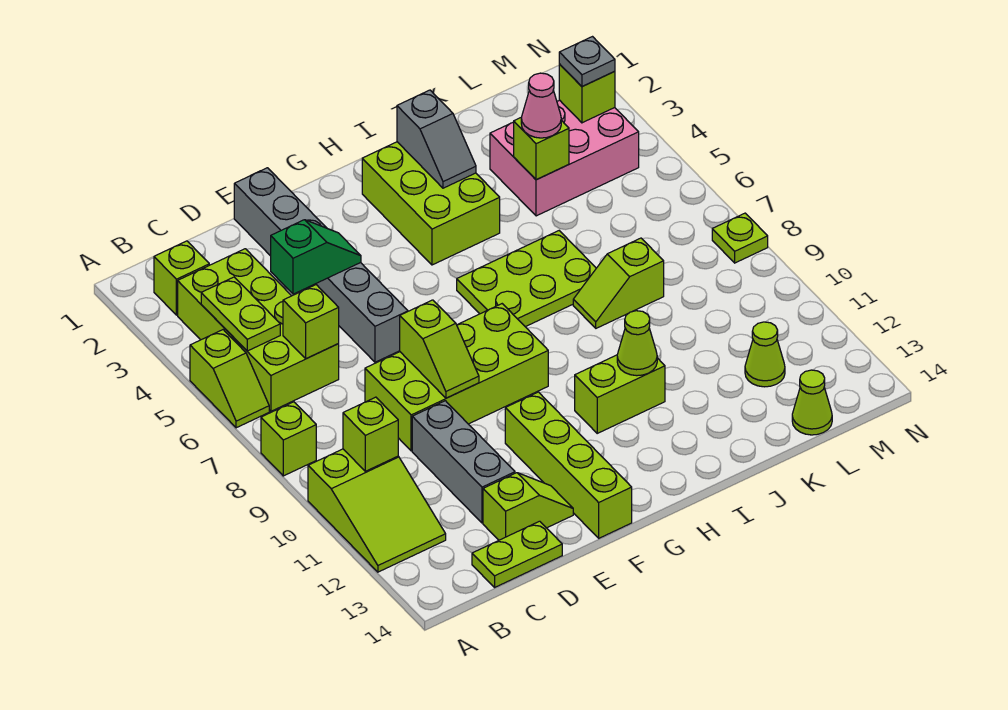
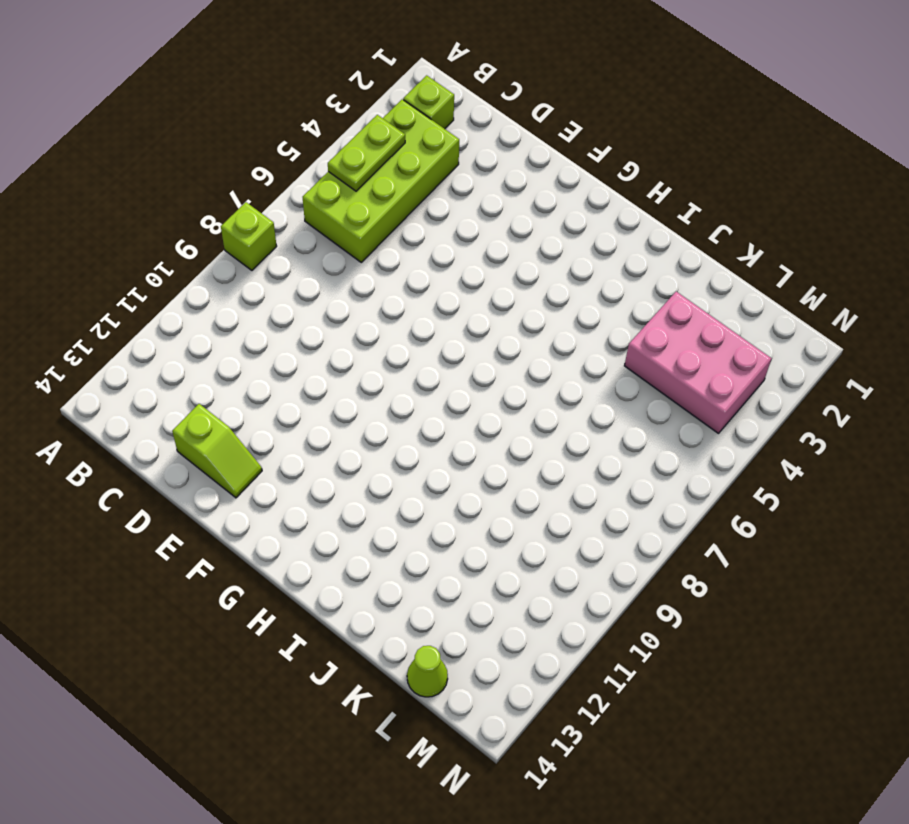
none -> lime slope A5:A6 level 1 top 5
none -> lime slope A10:B12 level 1 top 10
none -> lime plate C14:D14 level 1
none -> lime brick D8:G9 level 1

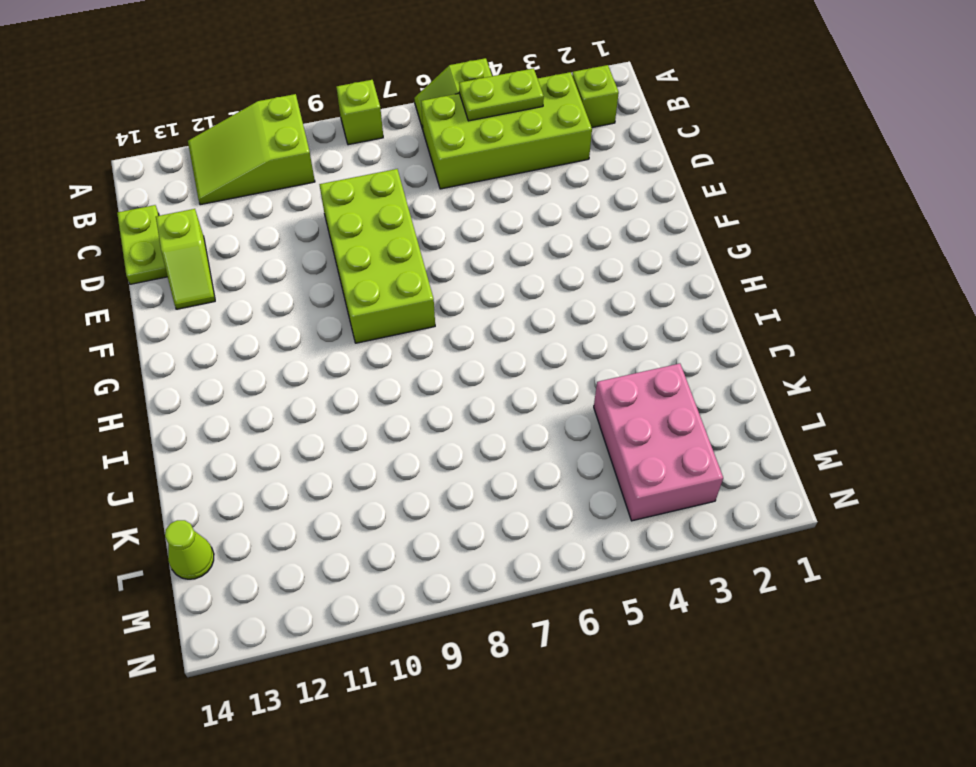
none -> grey brick D10:D12 level 1
none -> grey brick E1:E6 level 1
none -> lime brick F11:F14 level 1
none -> lime brick H2:I4 level 1

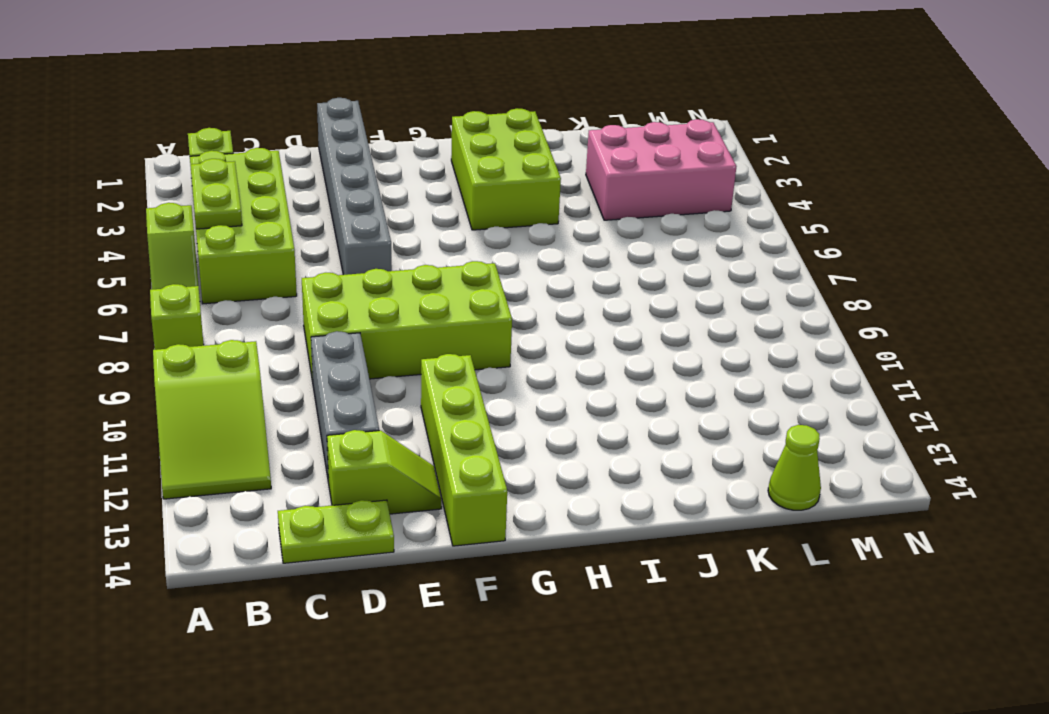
none -> lime plate H6:J7 level 1
none -> lime brick H11:I11 level 1
none -> lime slope J8:K8 level 1 top K
none -> lime cone L12 level 1

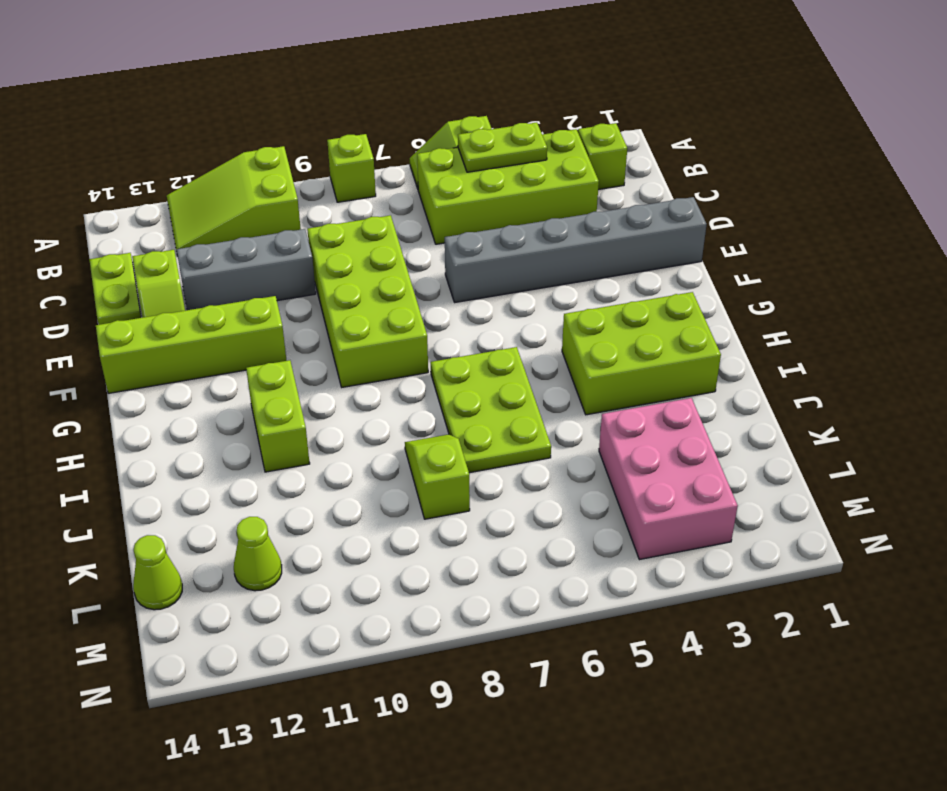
none -> lime plate N8 level 1
none -> lime brick B10 level 2
none -> lime brick C6 level 2
none -> green slope D4:E4 level 2 top D

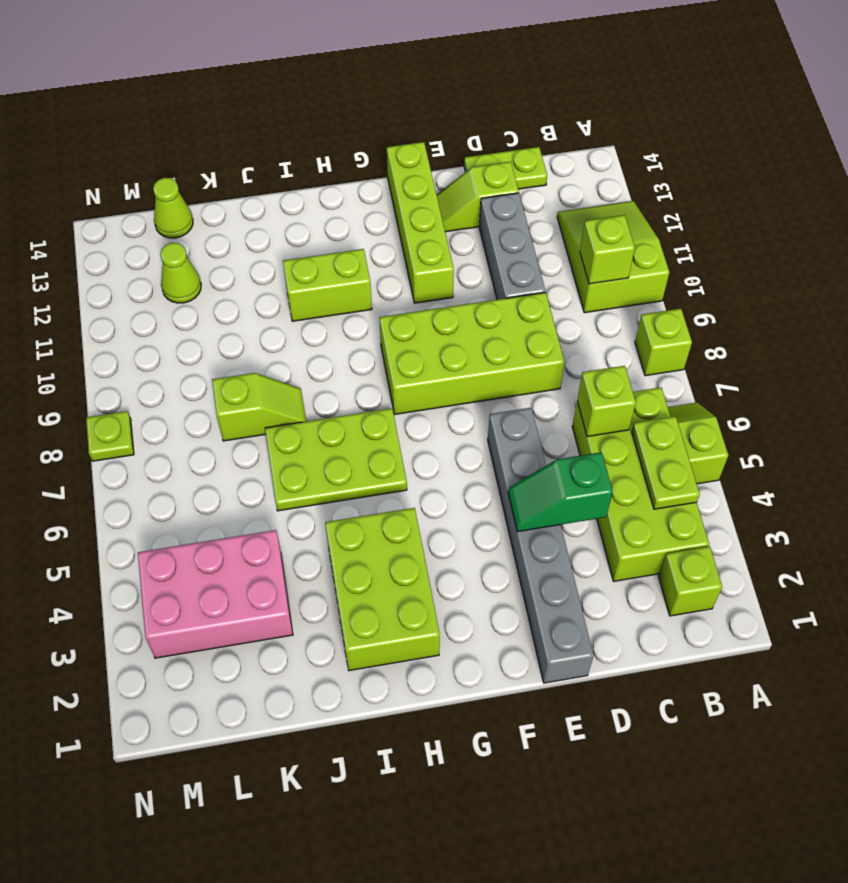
none -> lime slope E8:E9 level 2 top 8
none -> grey slope I2:I3 level 2 top 2
none -> lime cone I11 level 2
none -> lime brick K4 level 2

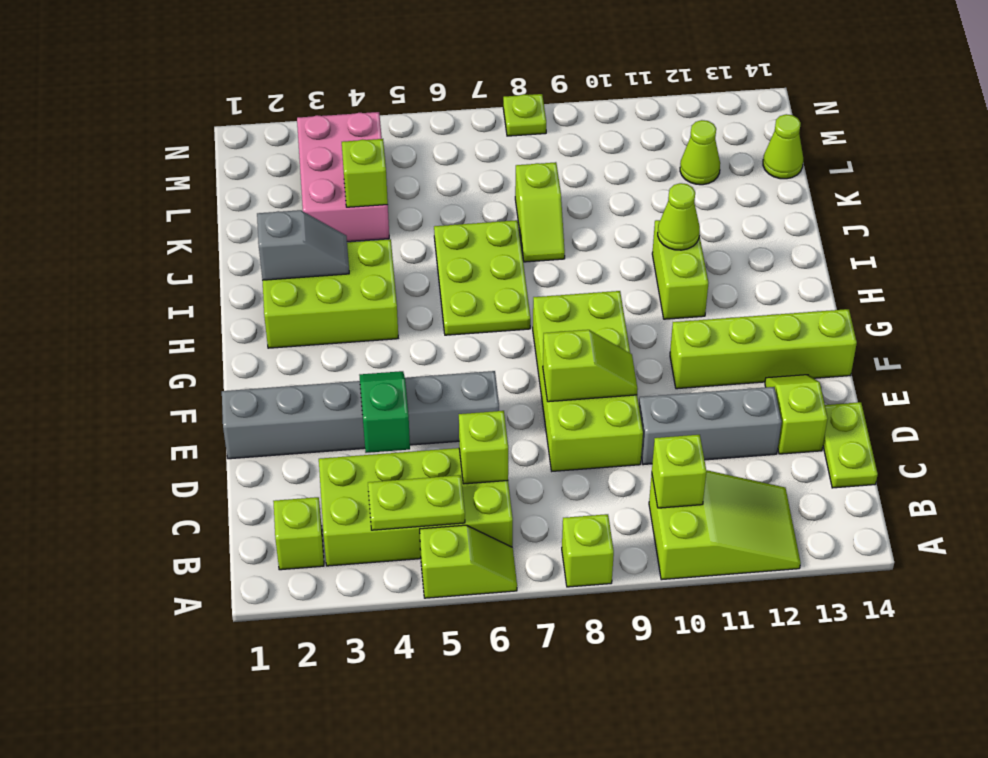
none -> lime brick M3 level 2
none -> pink cone K4 level 3
none -> grey plate M3 level 3

